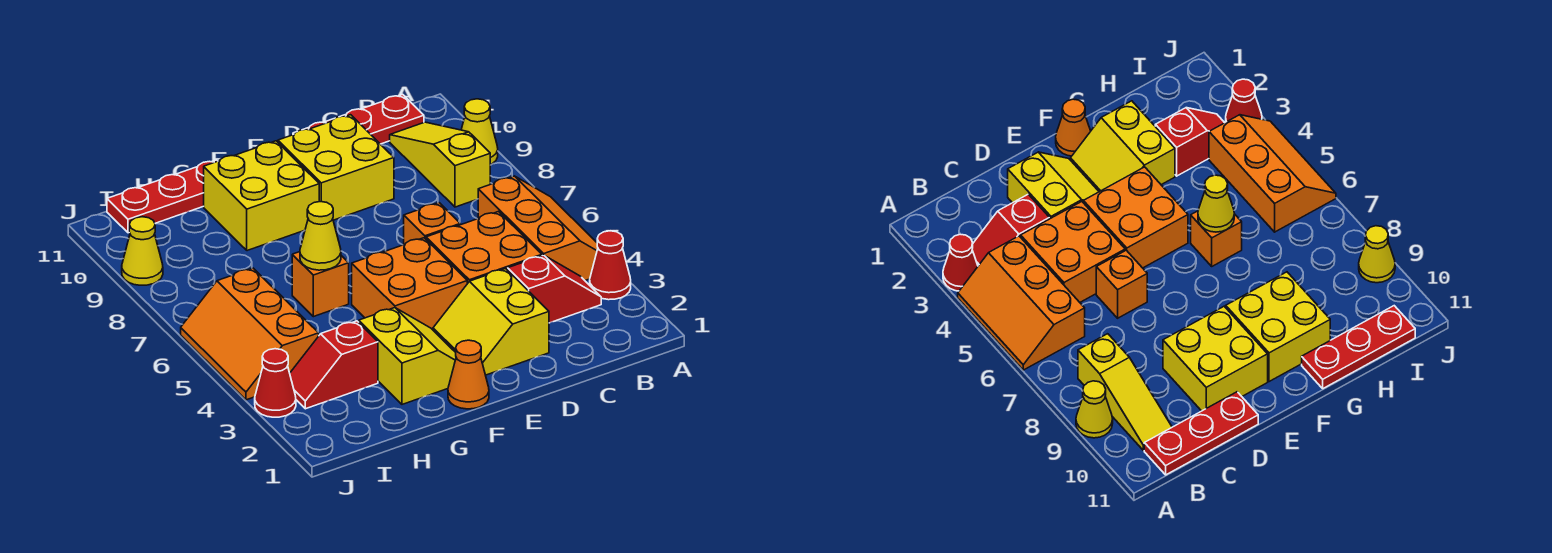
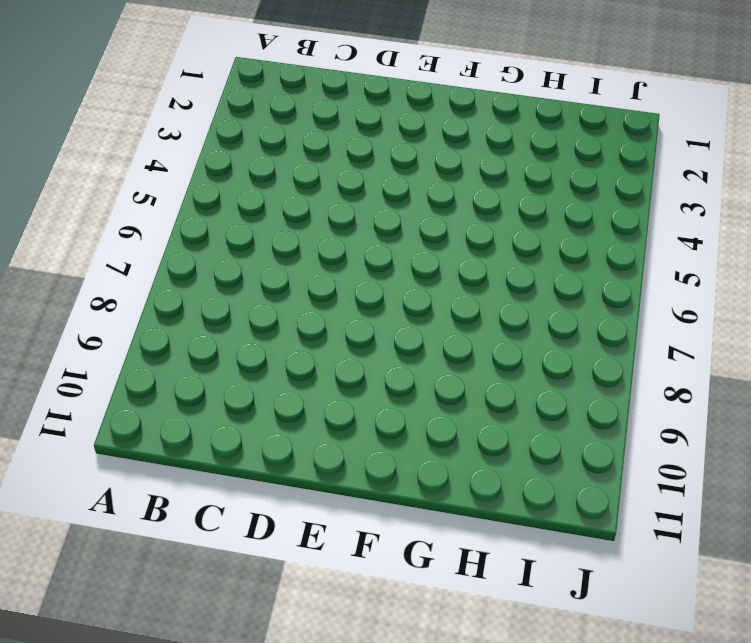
none -> red cone A3 level 1
none -> orange slope A4:B6 level 1 top B
none -> yellow cone A9 level 1

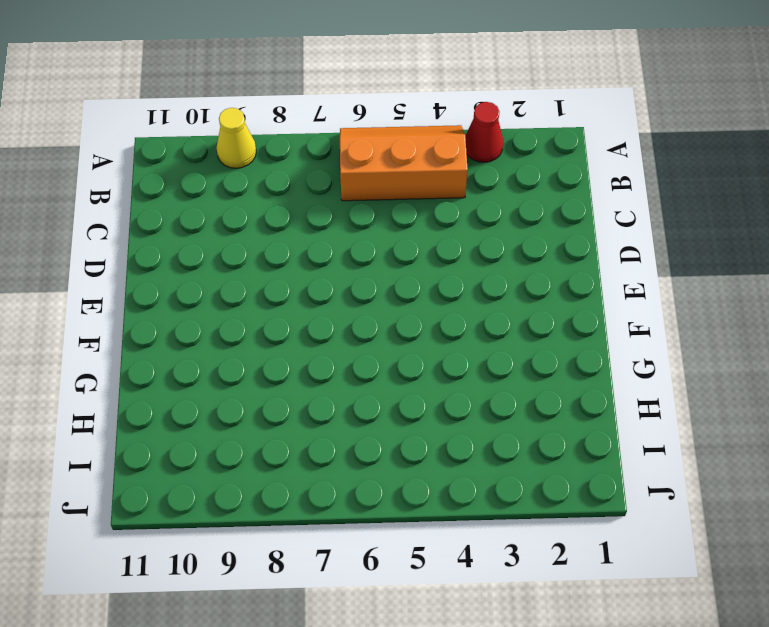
none -> red slope B3:C3 level 1 top C
none -> yellow slope B8:B10 level 1 top 8
none -> red plate B11:D11 level 1

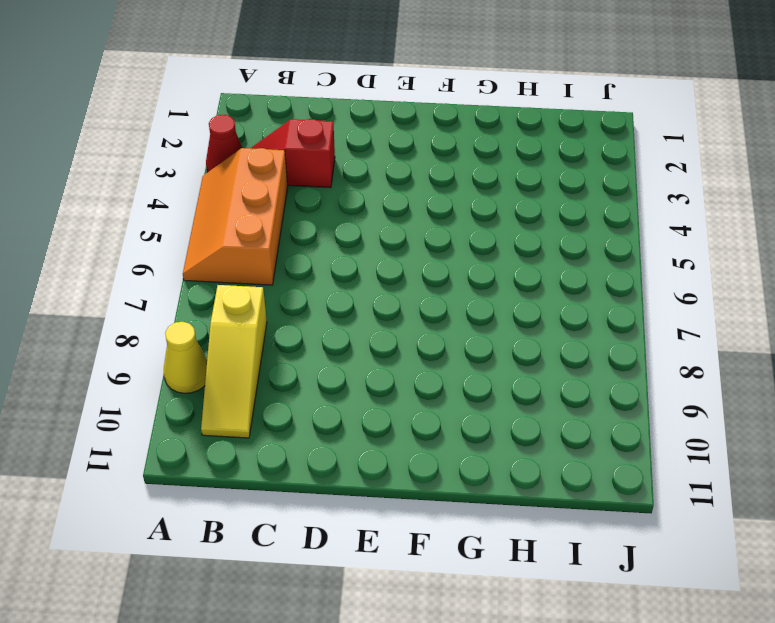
none -> red plate B11:D11 level 1
none -> orange brick C4:D5 level 1
none -> yellow slope D2:E3 level 1 top D

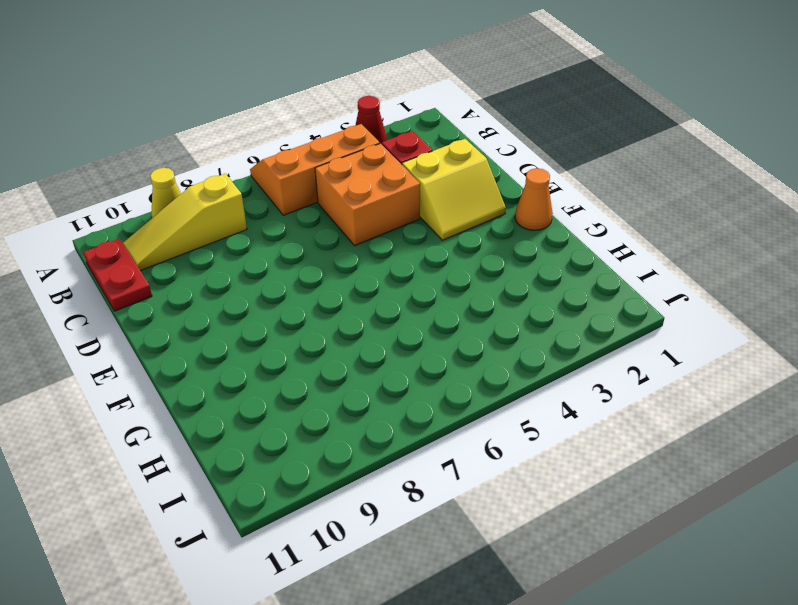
red plate B11:C11 level 1 -> red plate B11:D11 level 1
none -> orange brick D6 level 1
none -> yellow brick D9:E10 level 1
none -> orange brick E4:F5 level 1

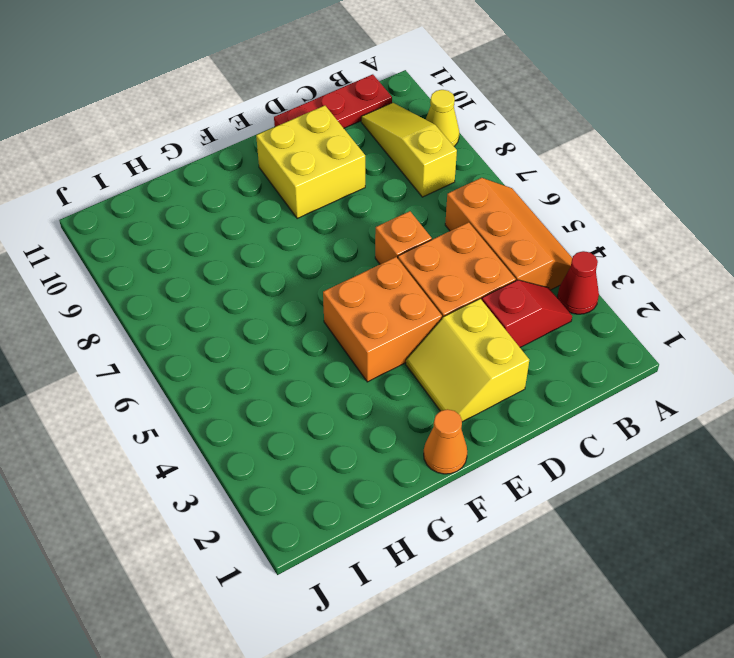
none -> yellow slope F2:G3 level 1 top G
none -> yellow brick F9:G10 level 1
none -> orange brick G6 level 1

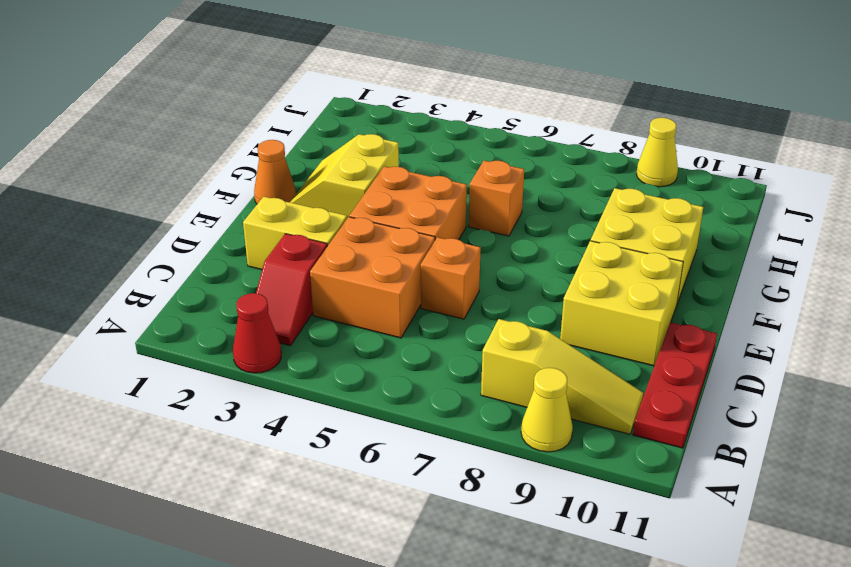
yellow slope F2:G3 level 1 top 3 -> yellow slope F2:G3 level 1 top G
none -> orange slope A4:B6 level 1 top B
none -> red plate G11:I11 level 1
none -> red slope H3:I3 level 1 top H

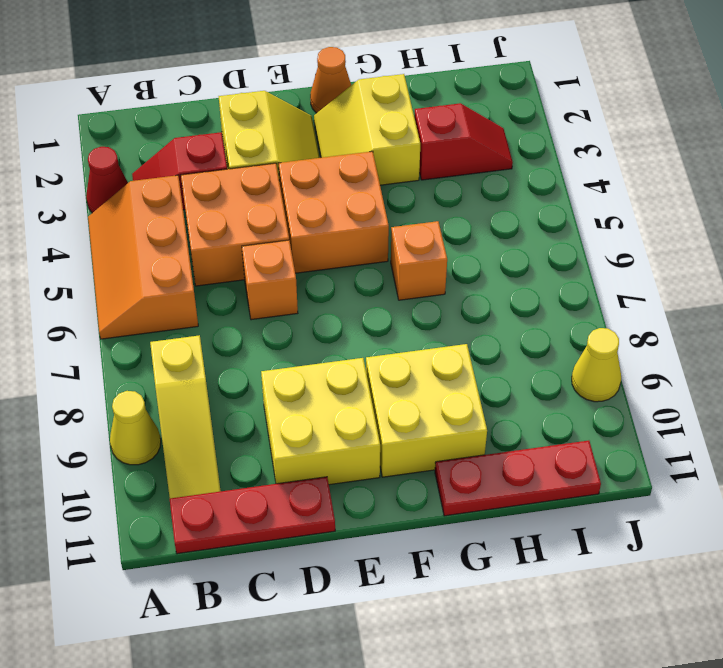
none -> orange slope I4:J6 level 1 top I
none -> red cone J3 level 1
none -> yellow cone G6 level 2

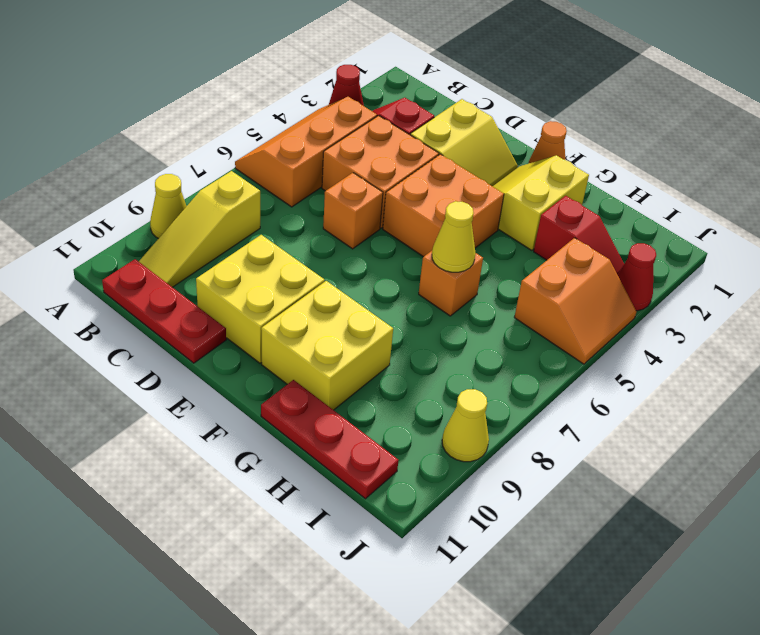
orange slope I4:J5 level 1 top I -> orange slope I4:J6 level 1 top I

